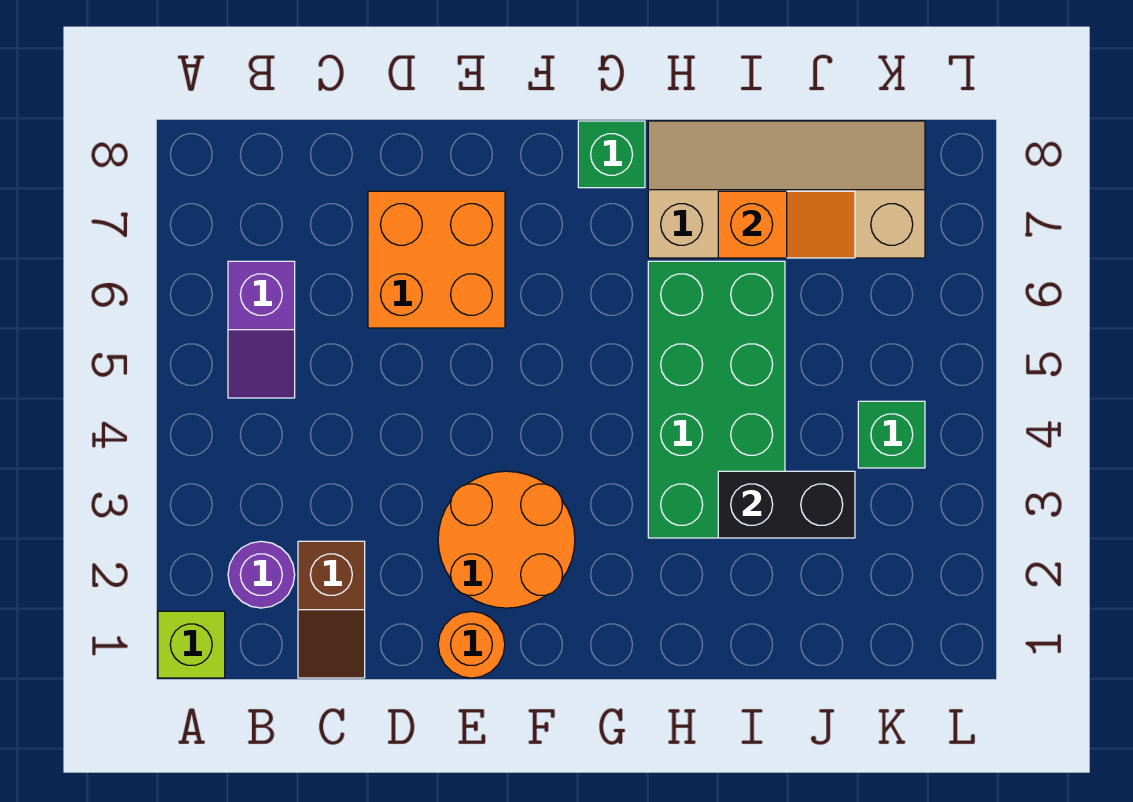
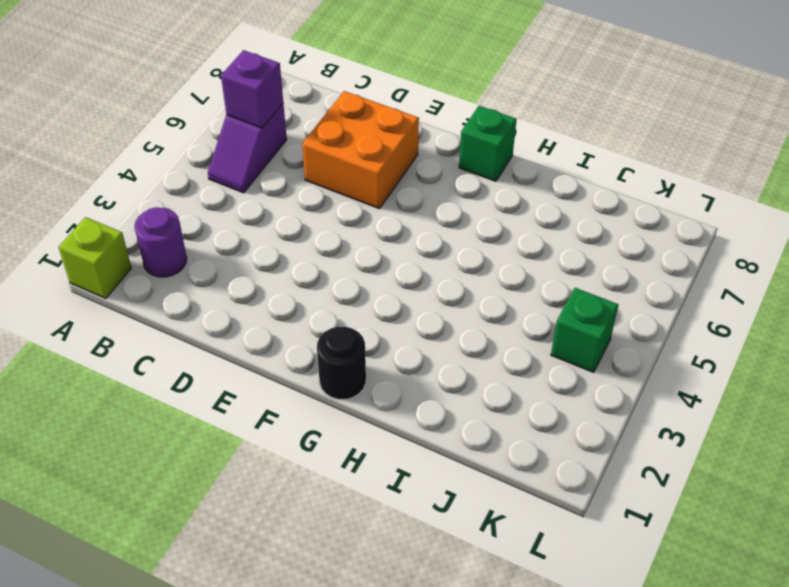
purple brick B6 level 2 -> none
black round brick G1 level 1 -> none
none -> brown slope C1:C2 level 1 top 2
none -> orange round brick E1 level 1
none -> orange round brick E2:F3 level 1

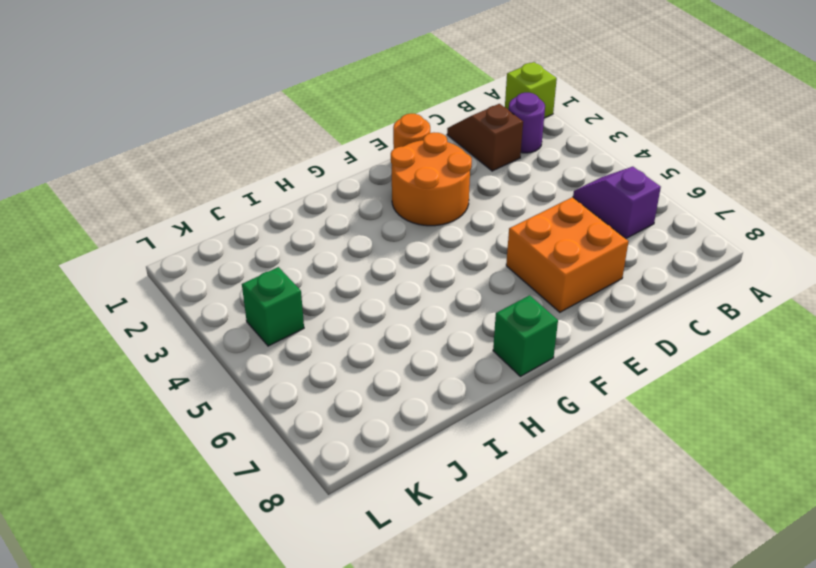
none -> green brick H3:I6 level 1
none -> tan slope H7:K8 level 1 top 7
none -> black brick I3:J3 level 2

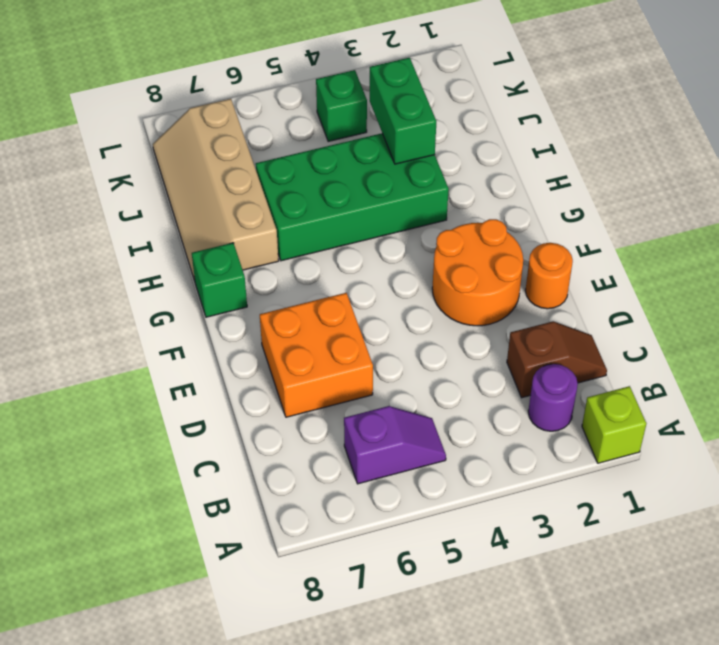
green brick I3:J3 level 2 -> black brick I3:J3 level 2
none -> orange slope I7:J7 level 2 top I

